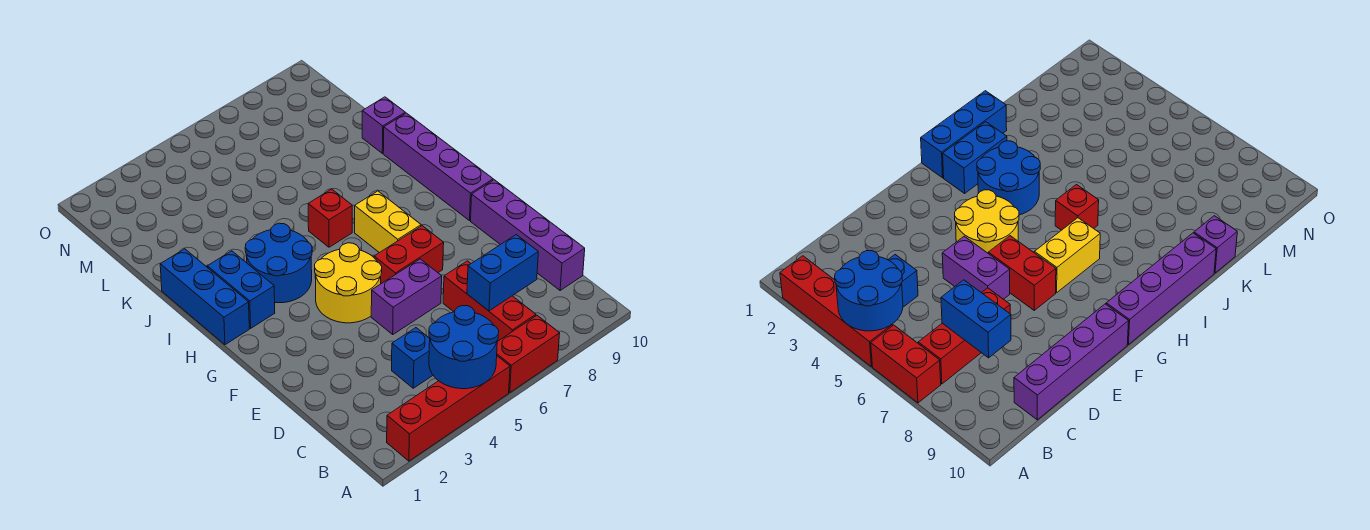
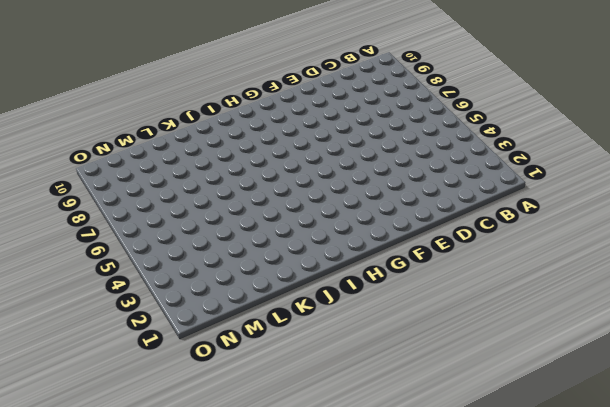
none -> red brick A2:A5 level 1
none -> red brick A6:A7 level 1
none -> red brick B7:D7 level 1

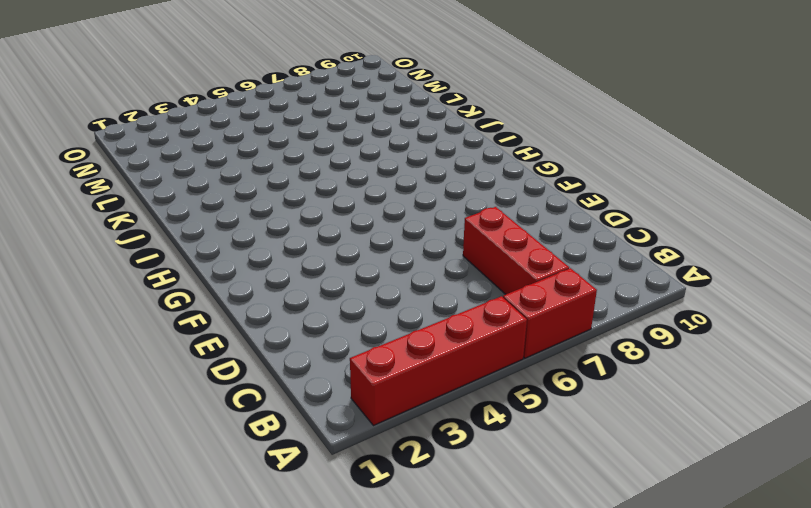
none -> blue brick C4 level 1
none -> purple brick C10:F10 level 1
none -> purple brick E5:E6 level 1

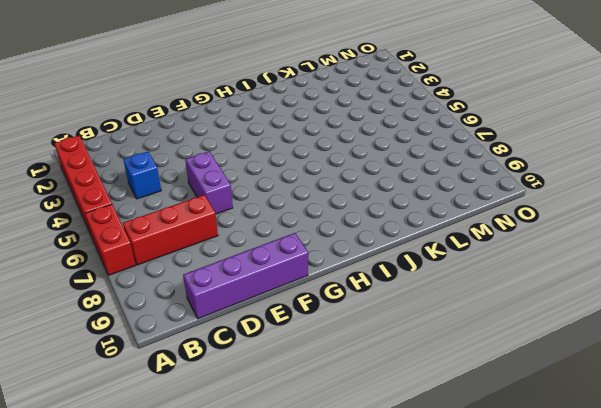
none -> yellow round brick F4:G5 level 1
none -> red brick F6:F7 level 1
none -> yellow brick G7:H7 level 1

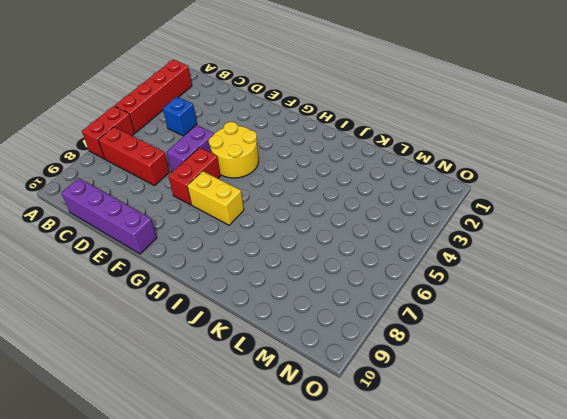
none -> purple brick G10:J10 level 1
none -> blue brick H1:J1 level 1
none -> blue brick H2:I2 level 1

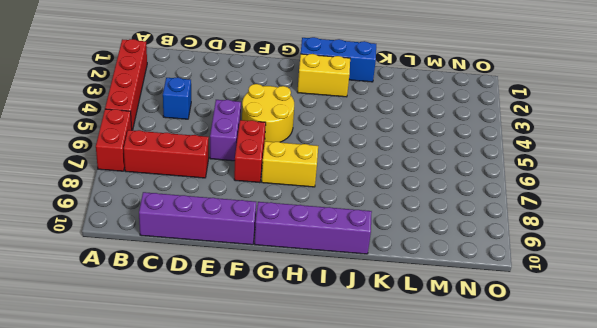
yellow brick H2:I2 level 1 -> blue brick H2:I2 level 1
none -> blue round brick H3:I4 level 1
none -> red brick I6 level 1
none -> purple brick K10 level 1

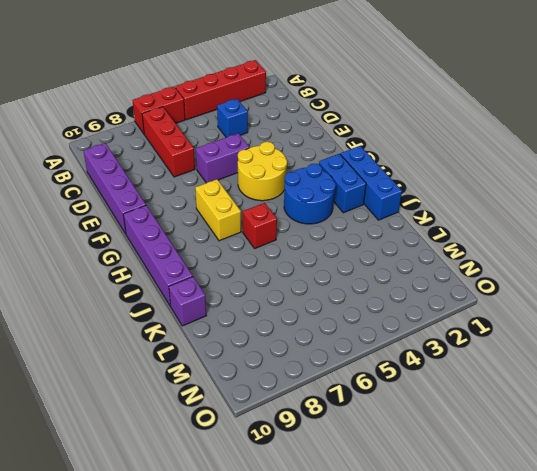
none -> red brick F6:F7 level 1
none -> blue round brick A4:B5 level 2
none -> blue brick C7:C8 level 2

